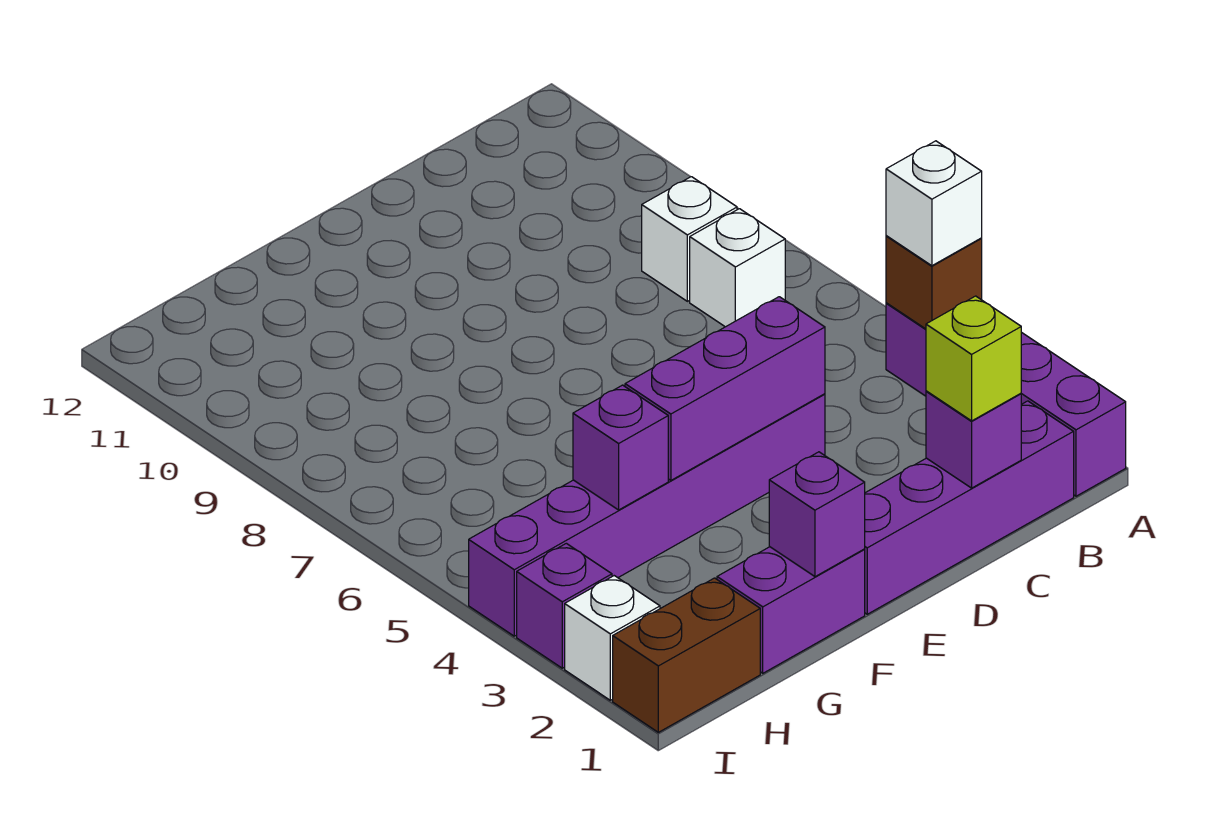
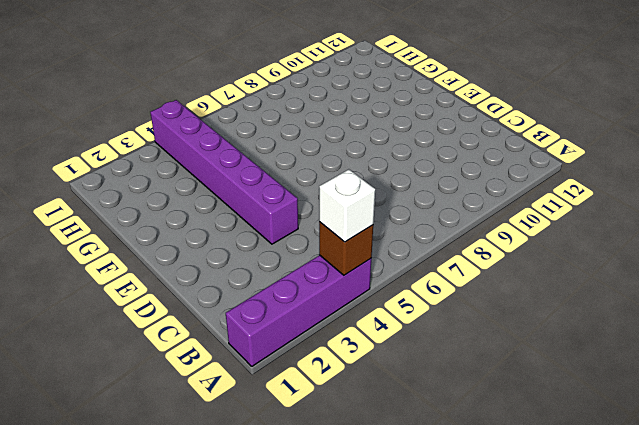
none -> purple brick B1:E1 level 1
none -> white brick B7 level 1
none -> white brick B8 level 1

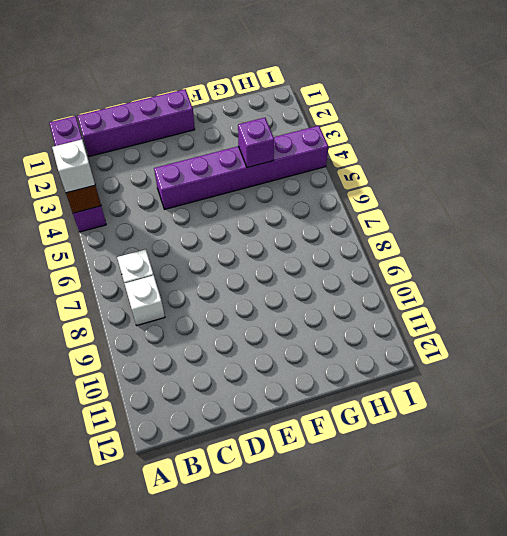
none -> purple brick F1:G1 level 1
none -> brown brick H1:I1 level 1
none -> white brick I2 level 1

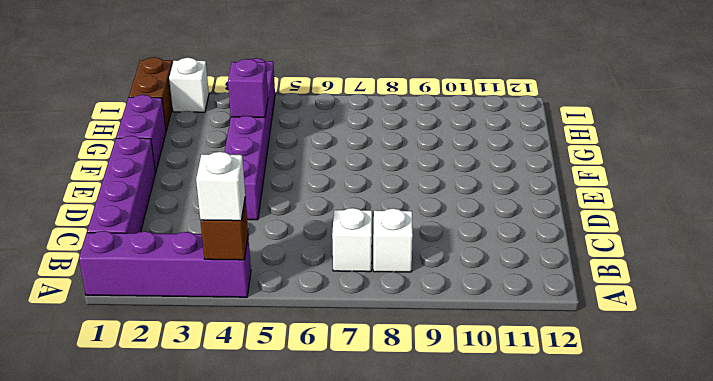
none -> purple brick I3 level 1
none -> purple brick C1 level 2
none -> purple brick D4:F4 level 2

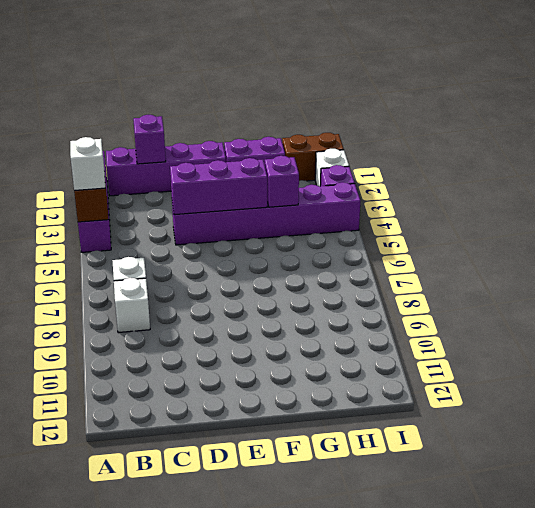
none -> purple brick F1 level 2
none -> lime brick C1 level 3

